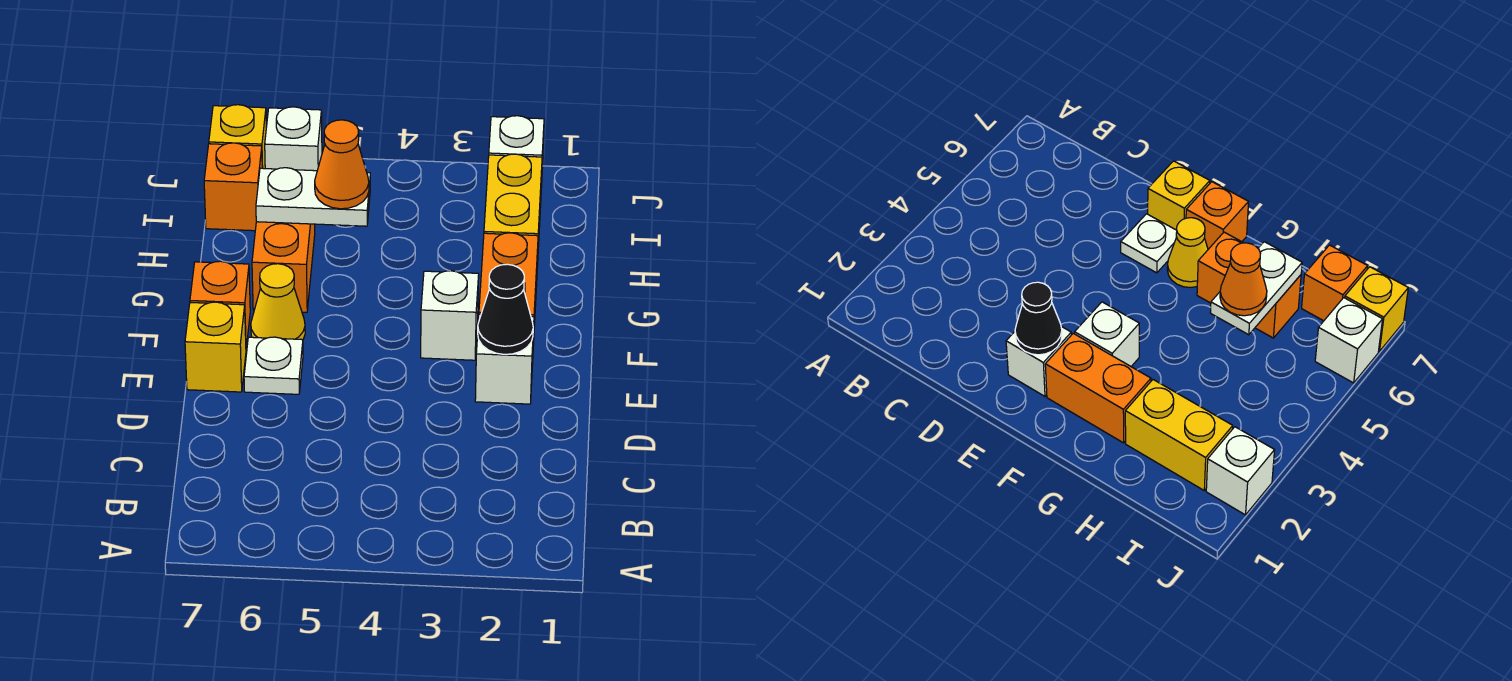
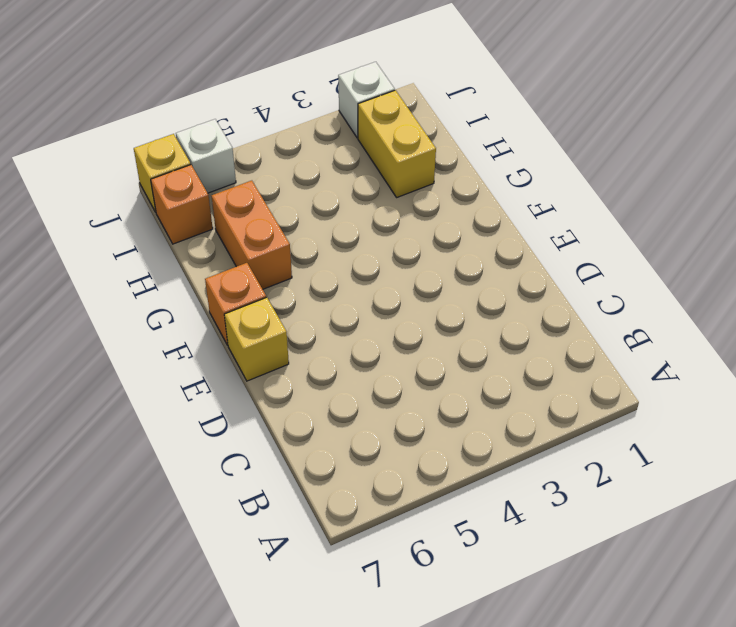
none -> white brick E2 level 1
none -> white plate E6 level 1
none -> orange brick F2:G2 level 1

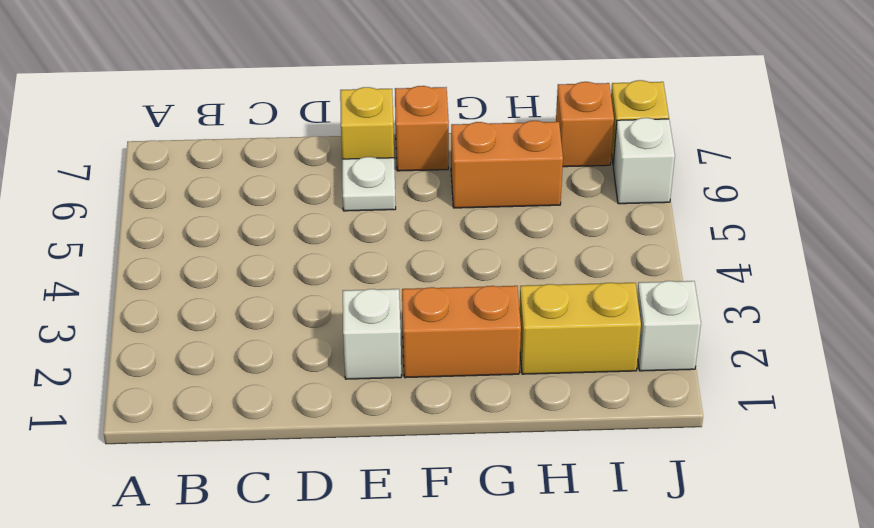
none -> white brick F3 level 1
none -> yellow cone F6 level 1
none -> black cone E2 level 2

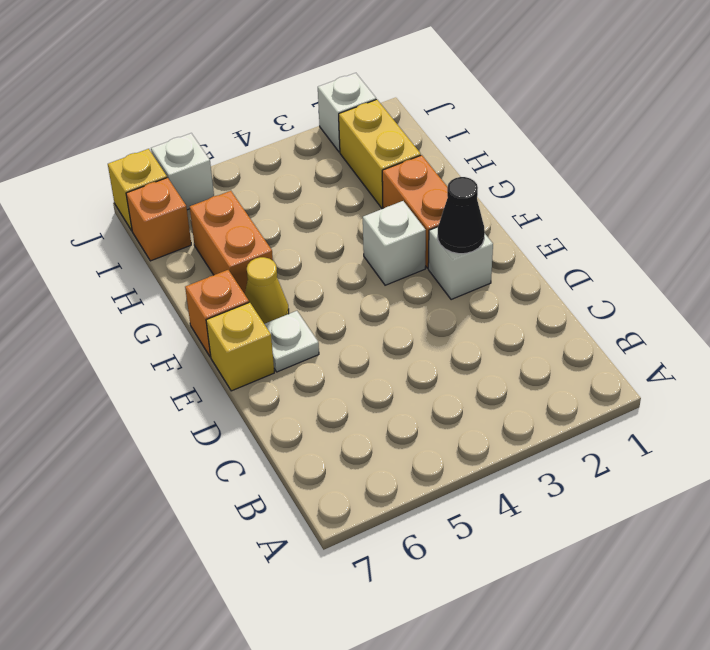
none -> white plate H5:H6 level 2
none -> orange cone H5 level 3

